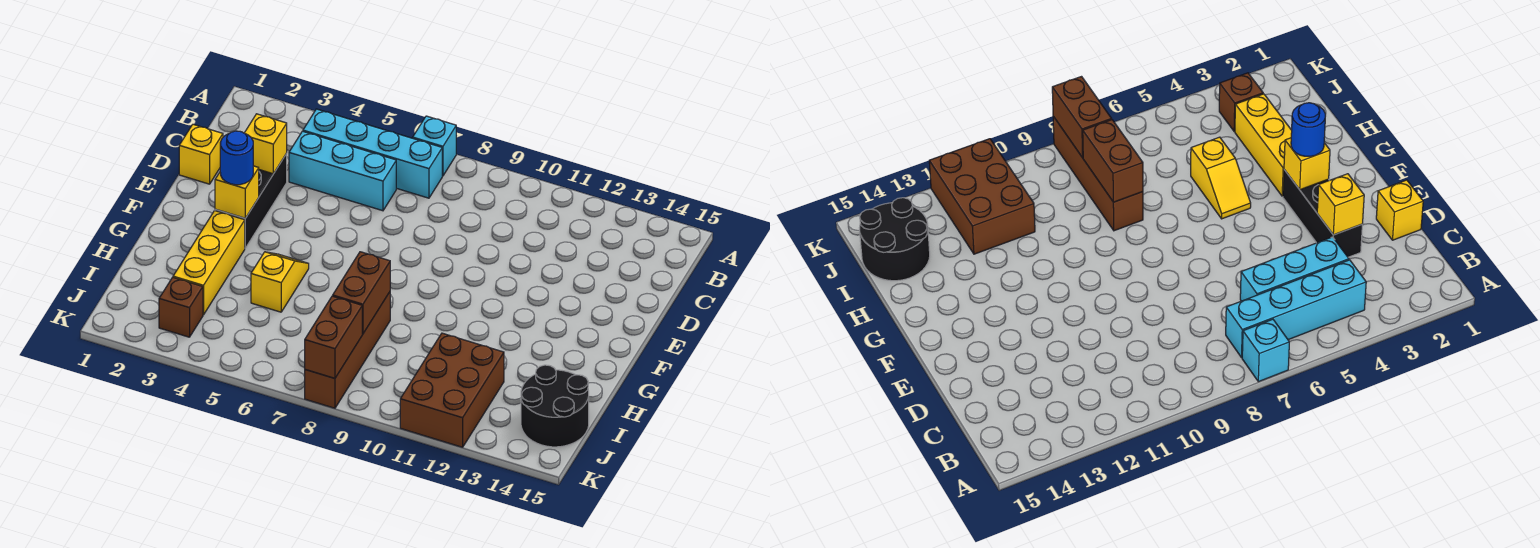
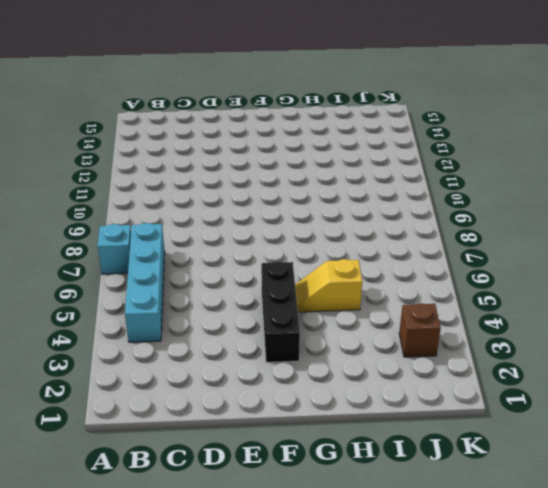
black brick F3:F5 level 1 -> black brick D3:F3 level 1
none -> cyan brick C4:C6 level 1
none -> yellow brick D1 level 1
none -> yellow brick G3:I3 level 1

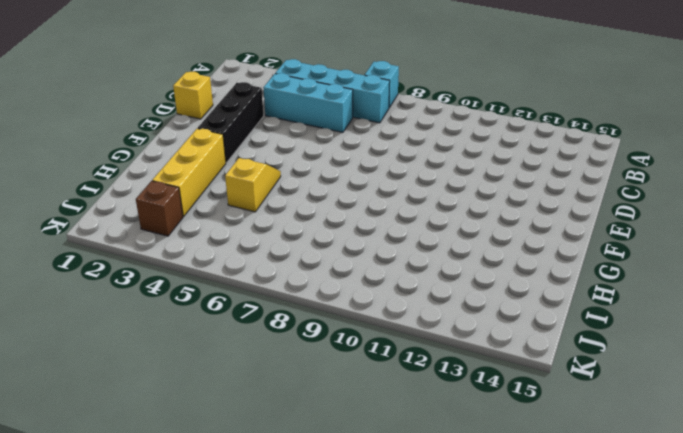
none -> brown brick H8:K8 level 1
none -> brown brick I11:K12 level 1
none -> black round brick I14:J15 level 1

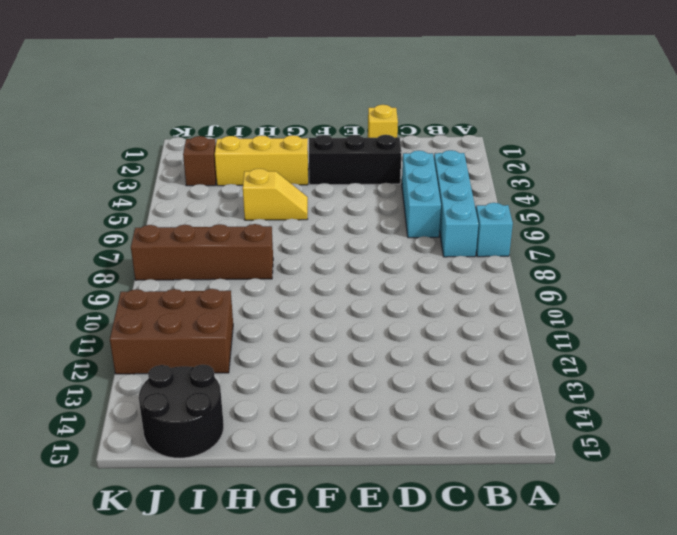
none -> yellow brick D3 level 2
none -> yellow brick F3 level 2
none -> brown brick H8:I8 level 2

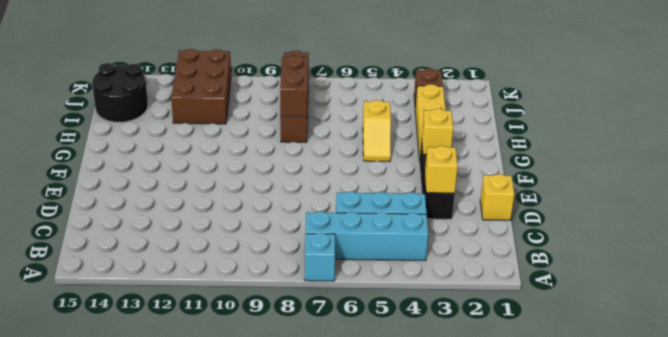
none -> brown brick J8:K8 level 2
none -> blue round brick F3 level 3

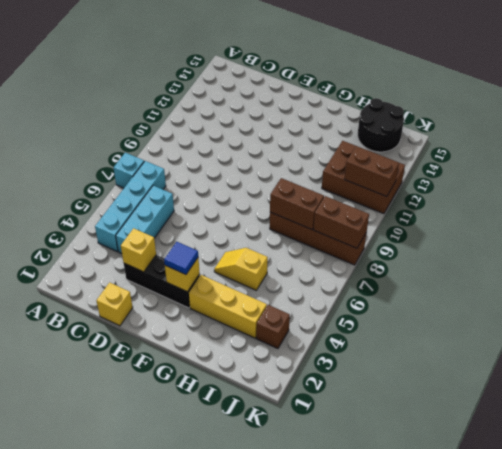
blue tile F3 level 3 -> blue round brick F3 level 3
brown brick J11:K11 level 2 -> none

